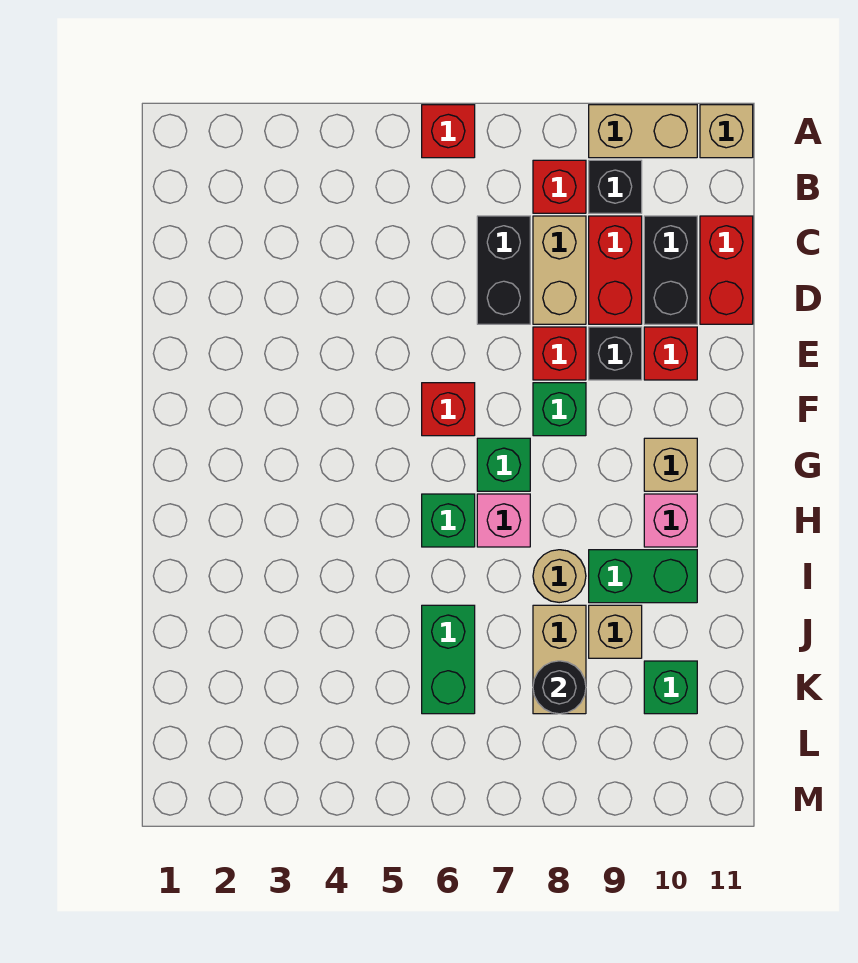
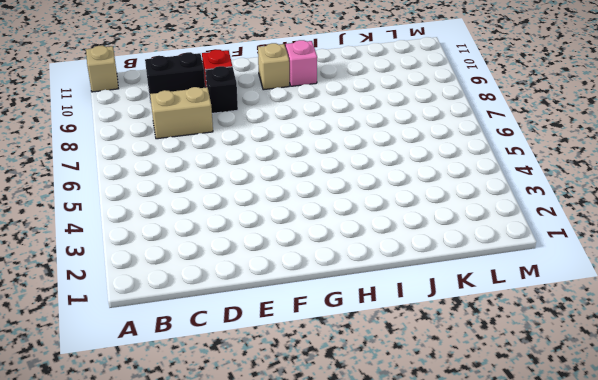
none -> red brick A6 level 1
none -> tan brick A9:A10 level 1
none -> red brick B8 level 1

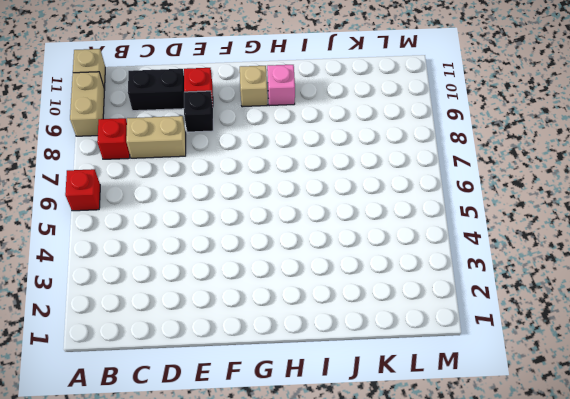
none -> black brick B9 level 1
none -> black brick C7:D7 level 1
none -> red brick C9:D9 level 1

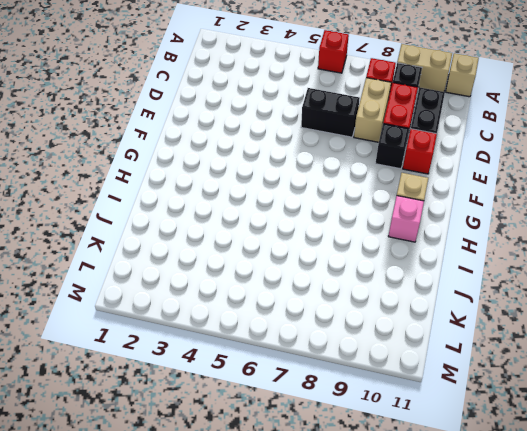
black brick D6:D7 level 1 -> black brick C7:D7 level 1
none -> red brick C11:D11 level 1
none -> red brick E8 level 1
none -> red brick F6 level 1

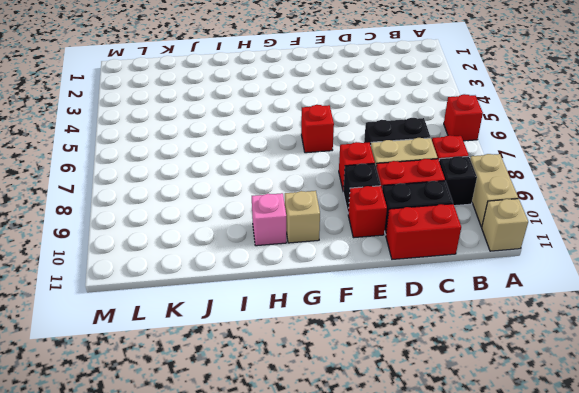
none -> green brick F8 level 1
none -> green brick G7 level 1
none -> green brick H6 level 1

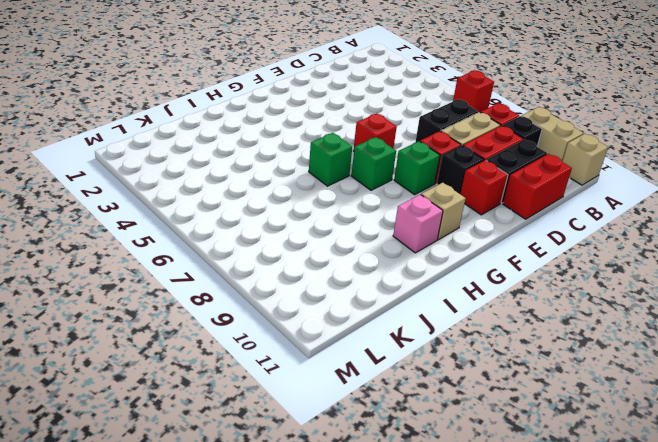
none -> pink brick H7 level 1
none -> tan round brick I8 level 1
none -> green brick I9:I10 level 1

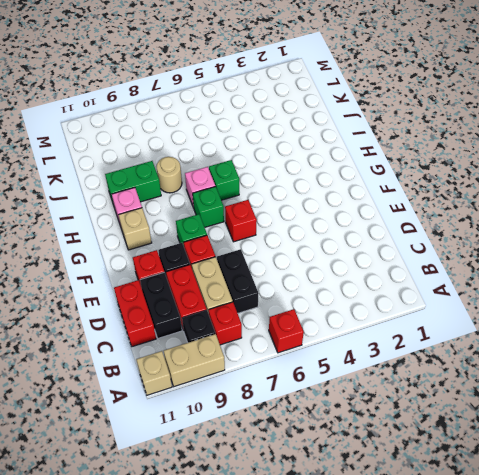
none -> green brick J6:K6 level 1
none -> tan brick J8:K8 level 1
none -> tan brick J9 level 1

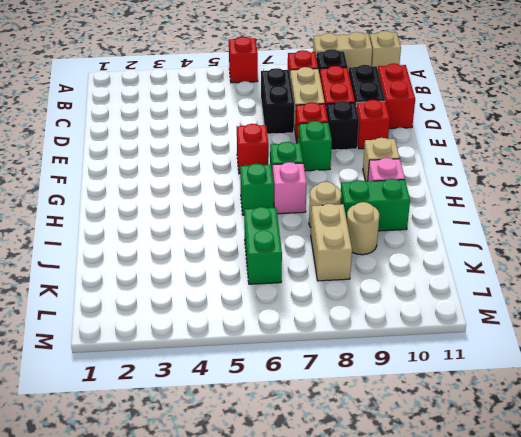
tan round brick J9 level 1 -> tan brick J9 level 1
none -> green brick K10 level 1
none -> black round brick K8 level 2

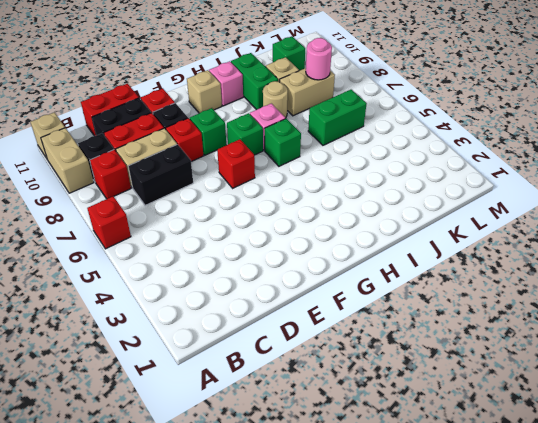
pink round brick K8 level 2 -> black round brick K8 level 2

